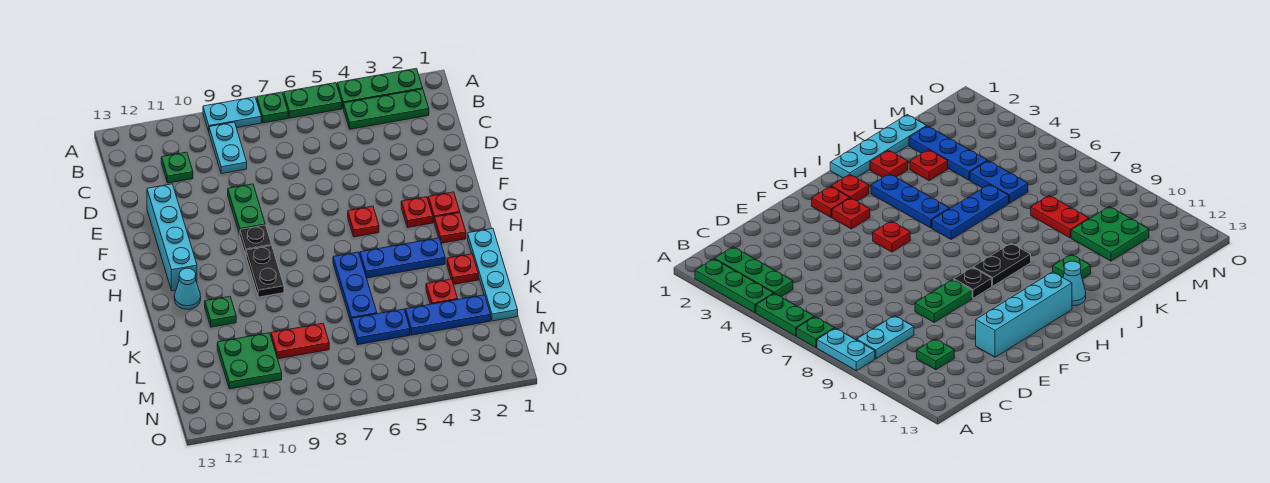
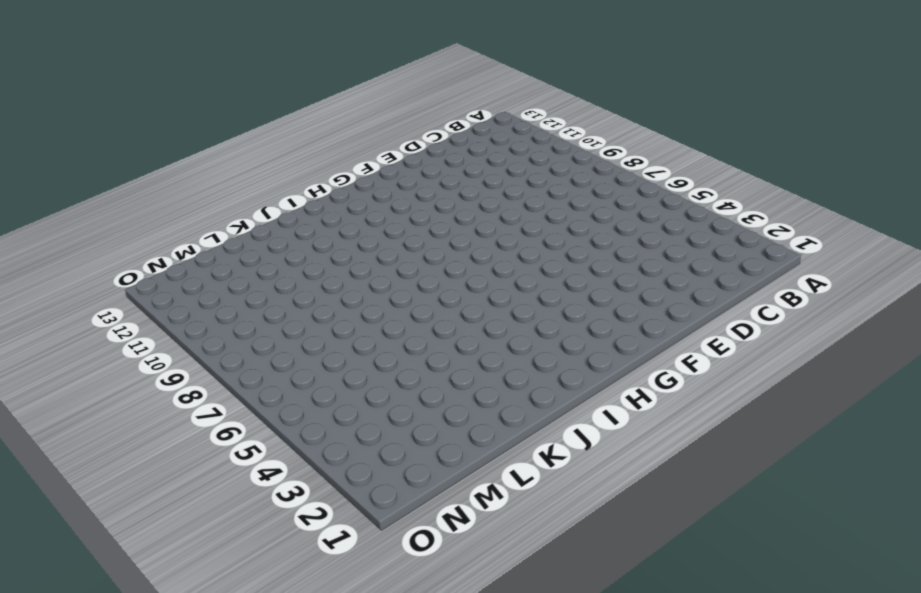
none -> green plate A2:A4 level 1
none -> green plate A5:A6 level 1
none -> green plate A7 level 1

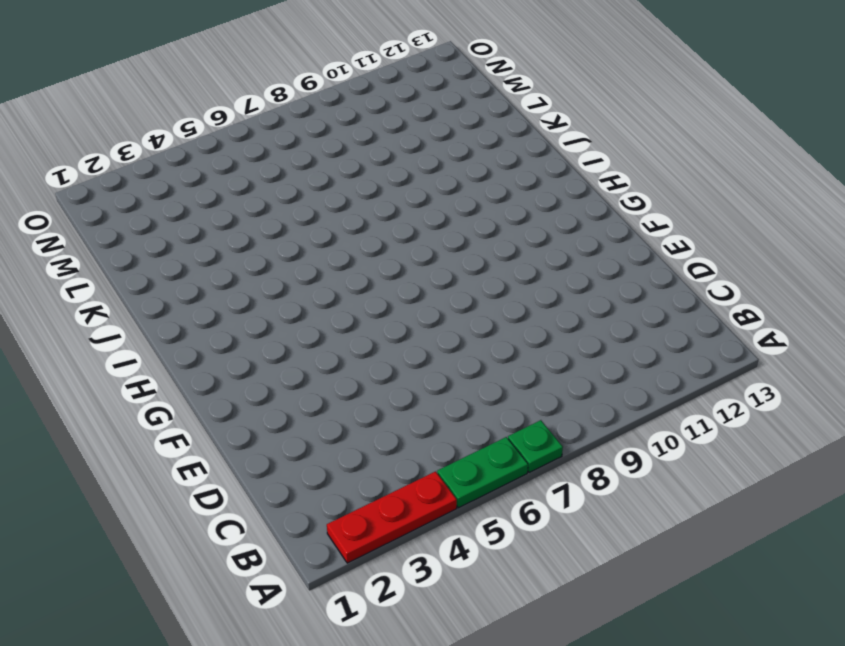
red plate A2:A4 level 1 -> green plate A2:A4 level 1
none -> cyan plate A8:A9 level 1
none -> green plate B2:B4 level 1
none -> cyan plate B9:C9 level 1

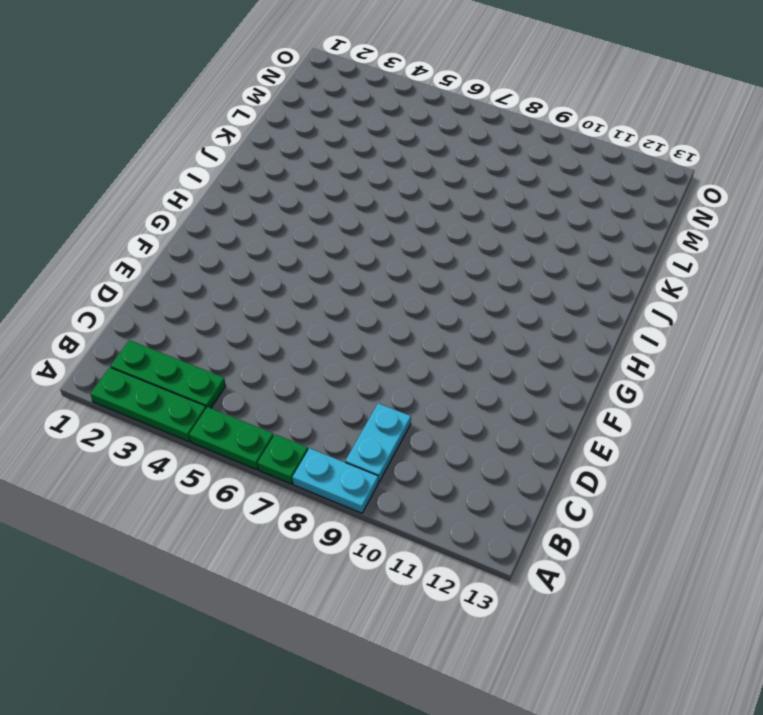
none -> green plate C11 level 1
none -> green plate E9:F9 level 1
none -> cyan brick E12:H12 level 1

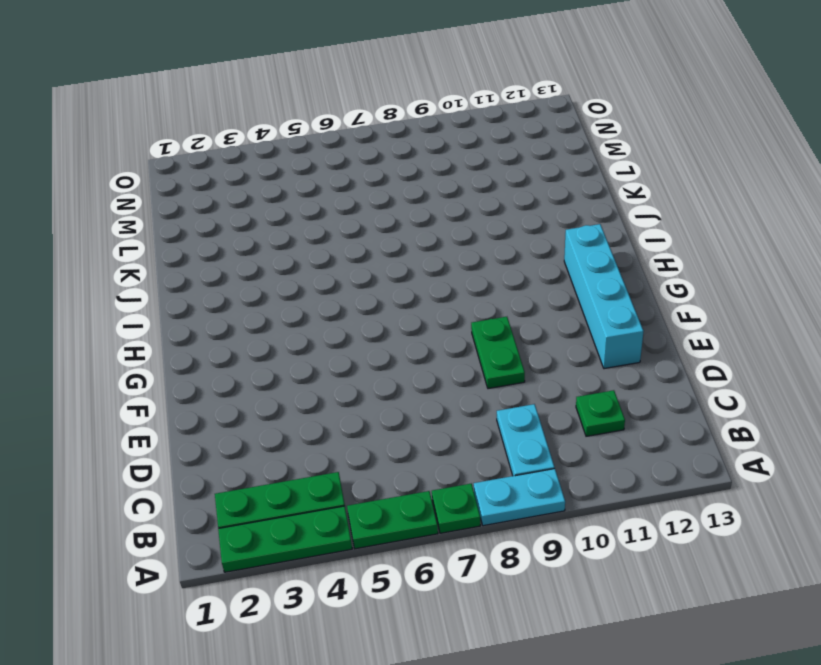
none -> red plate G2 level 1
none -> red plate G3 level 1
none -> red plate G5 level 1

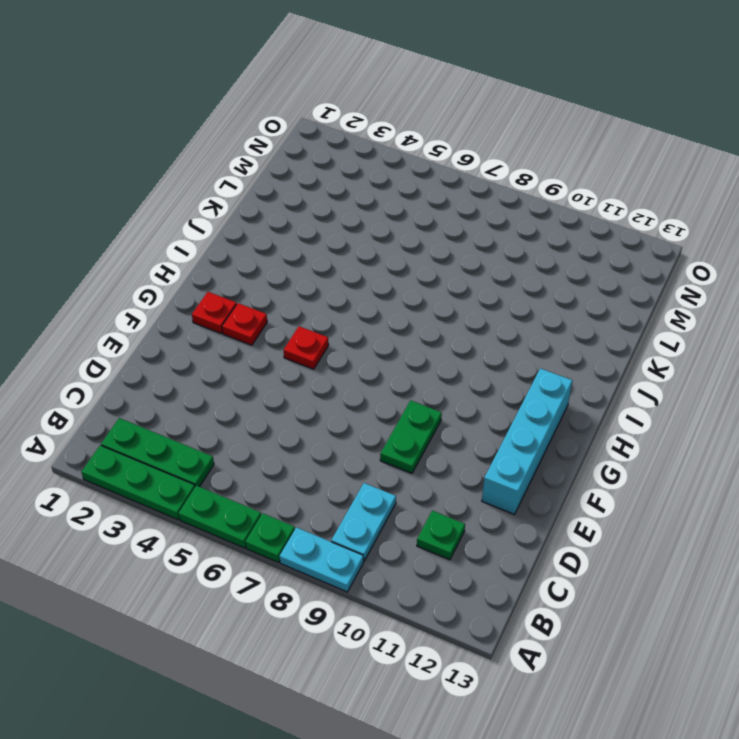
none -> black plate G9 level 1
none -> red plate H2 level 1
none -> black plate H9:I9 level 1

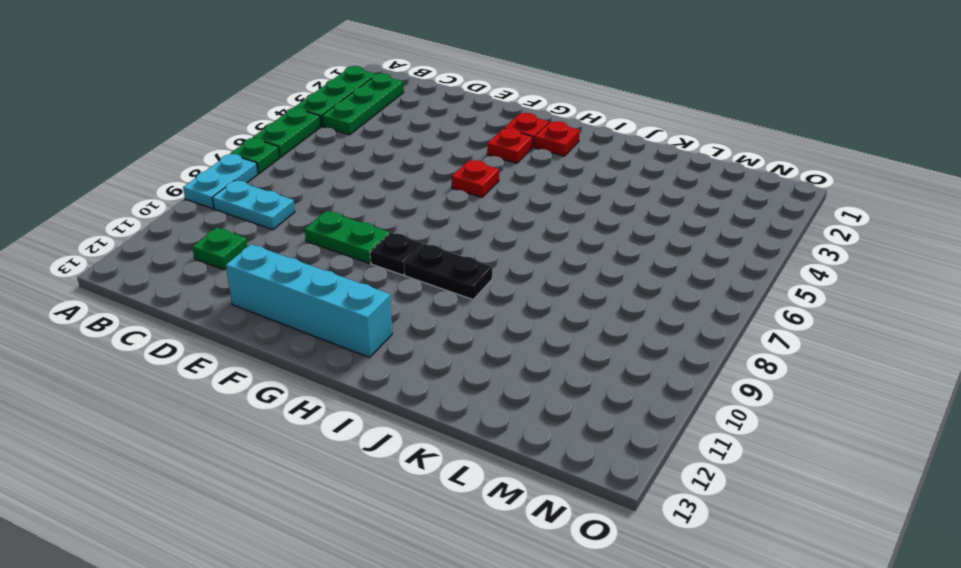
none -> cyan plate I1:L1 level 1
none -> blue plate I3:I5 level 1
none -> blue plate I6:K6 level 1

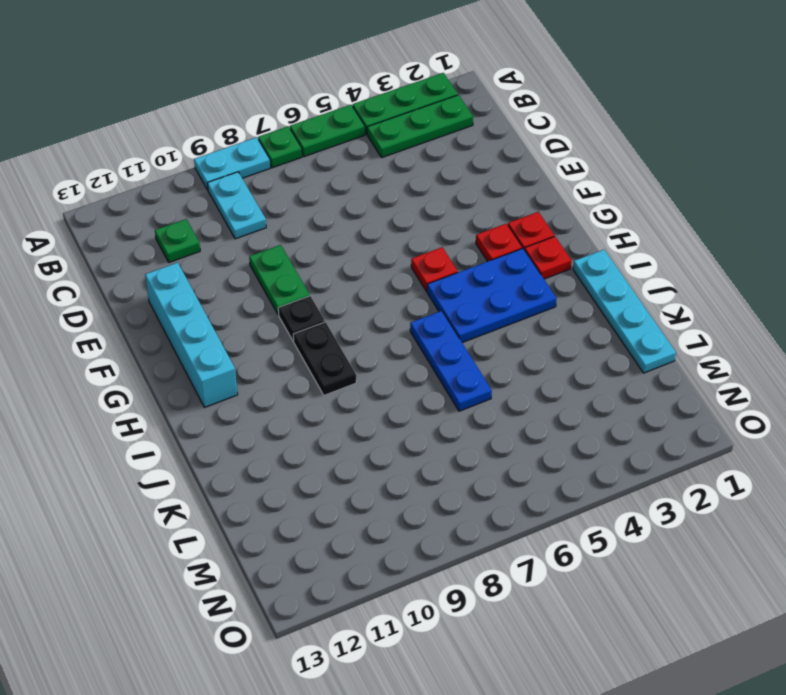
blue plate H3:I5 level 1 -> blue plate I3:I5 level 1
none -> cyan cone I12 level 1
none -> red plate J2 level 1
none -> green plate J11 level 1

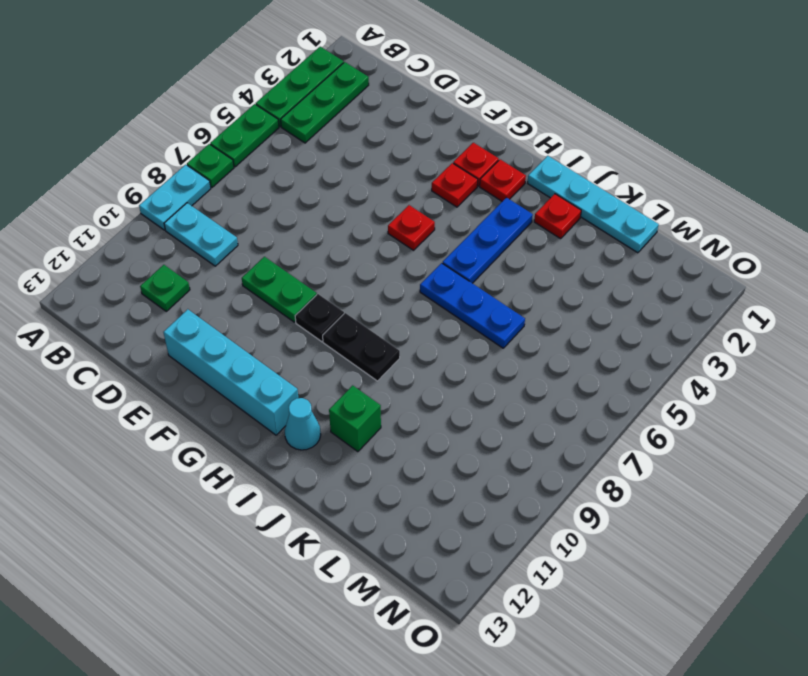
green brick J11 level 1 -> green plate J11 level 1
none -> red plate K3 level 1
none -> blue plate L2:L4 level 1
none -> blue plate L5:L6 level 1

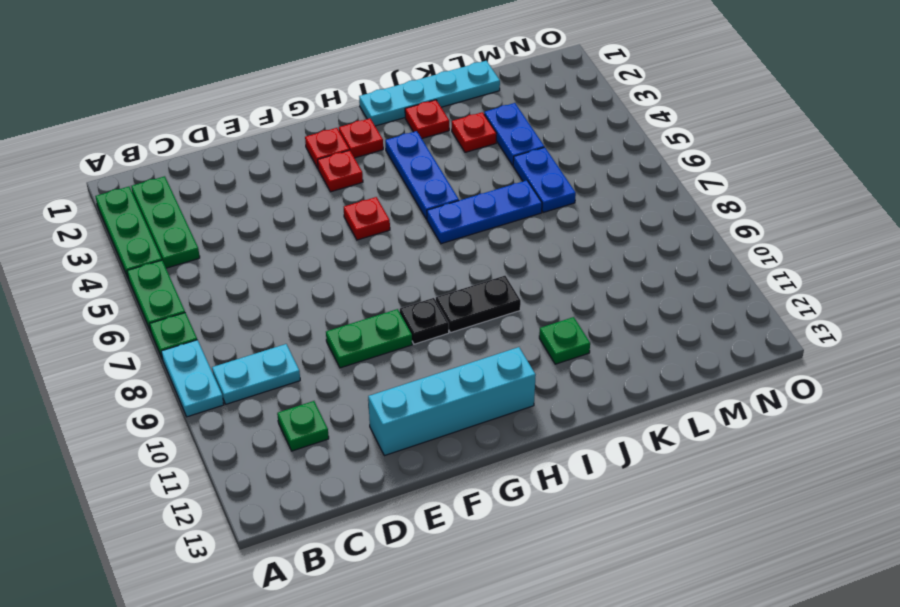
blue plate L3:L4 level 1 -> blue plate L2:L4 level 1
none -> cyan cone I12 level 1
none -> red plate L8:L9 level 1
none -> green plate L10:M11 level 1

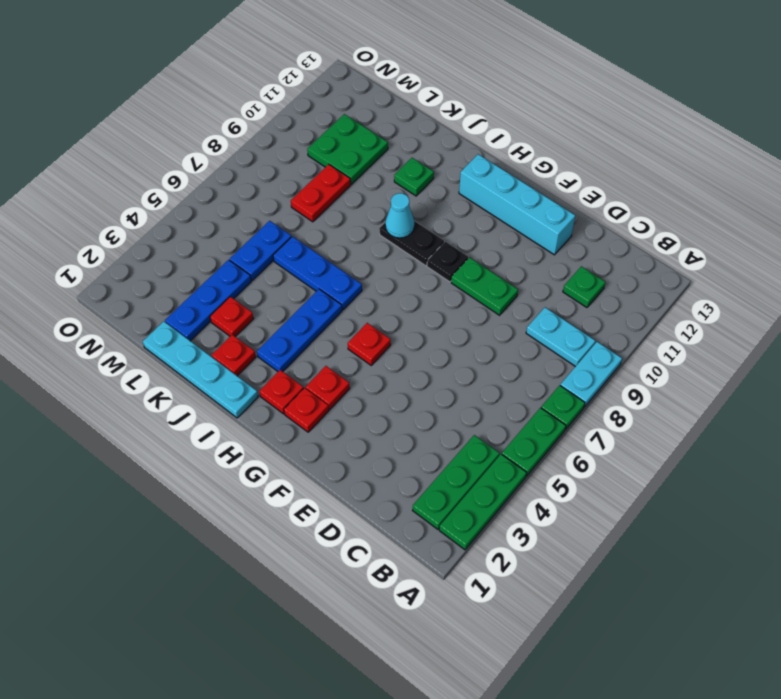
cyan cone I9 level 2 -> cyan cone I12 level 1

